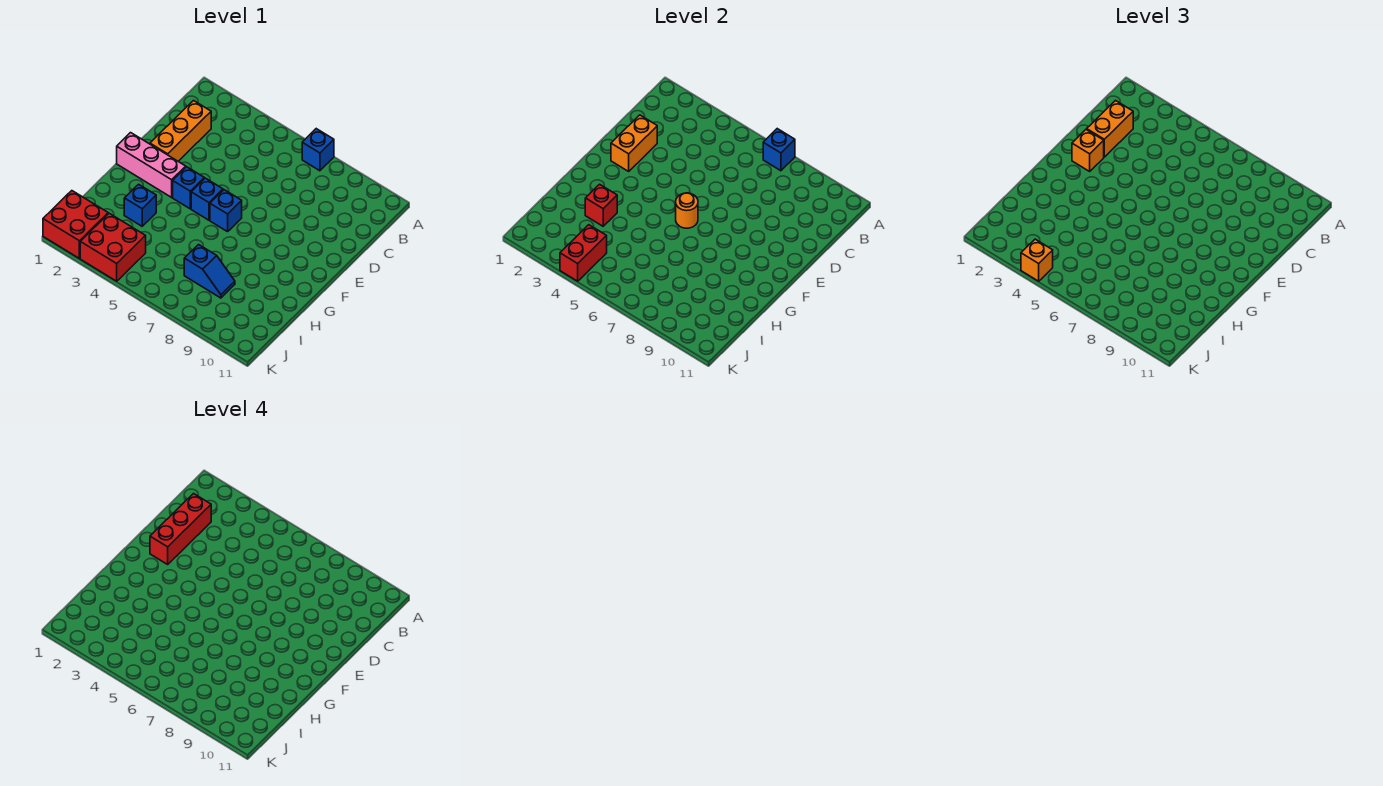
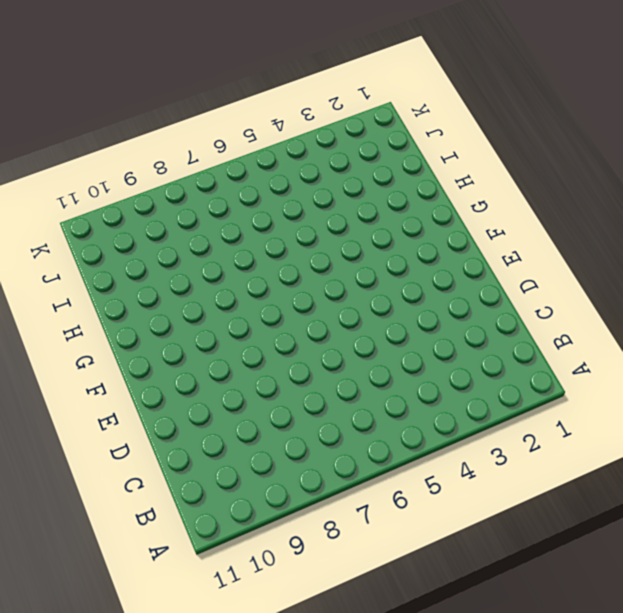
none -> blue brick A7 level 1
none -> orange brick C2:E2 level 1
none -> pink brick F1:F3 level 1

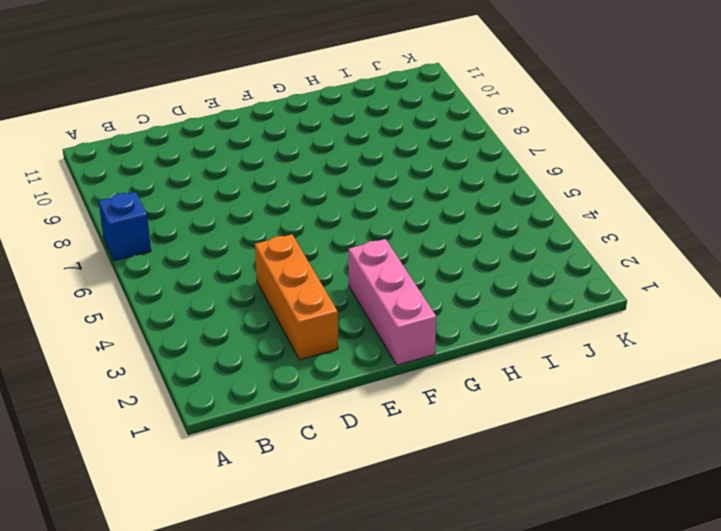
orange brick D2:D4 level 1 -> orange brick C2:E2 level 1
none -> blue brick F4 level 1
none -> blue brick F5 level 1
none -> blue brick F6 level 1

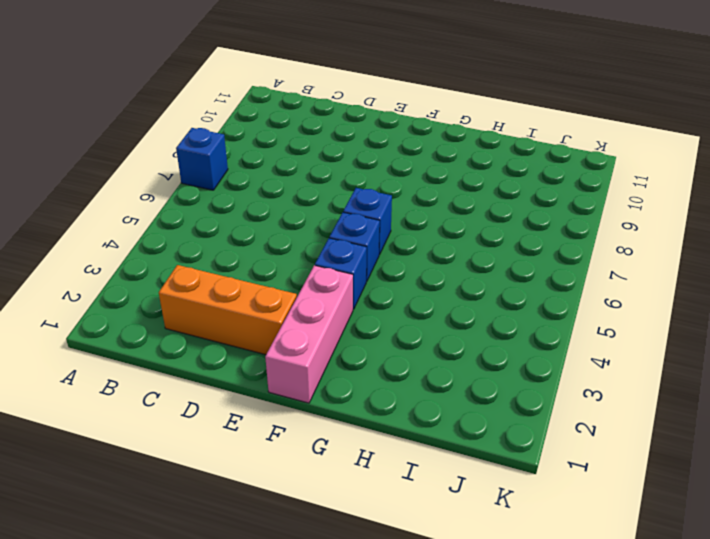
none -> blue brick H3 level 1
none -> blue slope I7:I8 level 1 top 7
none -> red brick J1:K2 level 1

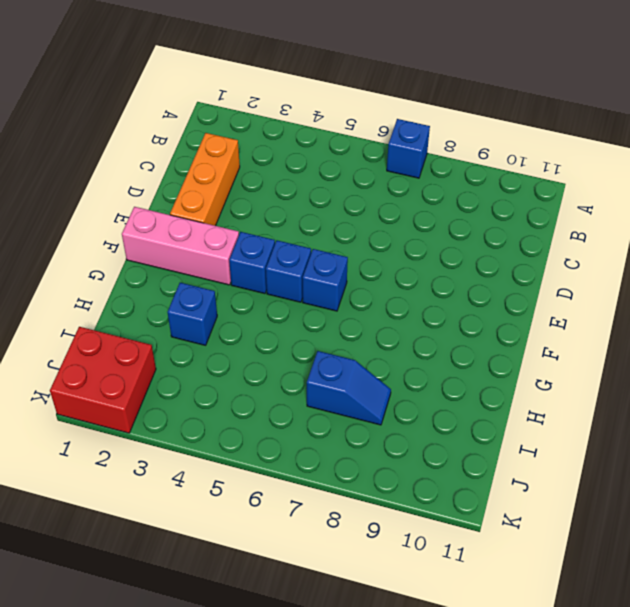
none -> red brick J3:K4 level 1
none -> blue brick A7 level 2
none -> orange brick D2:E2 level 2

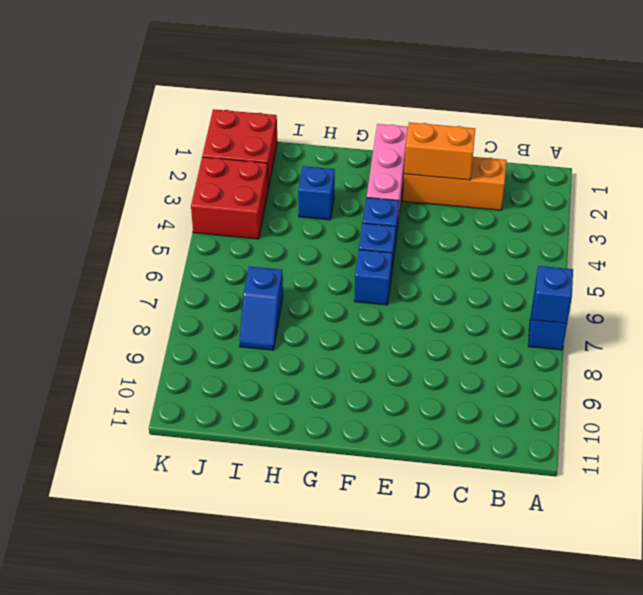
none -> orange round brick F6 level 2
none -> red brick H3 level 2
none -> red brick J4:K4 level 2

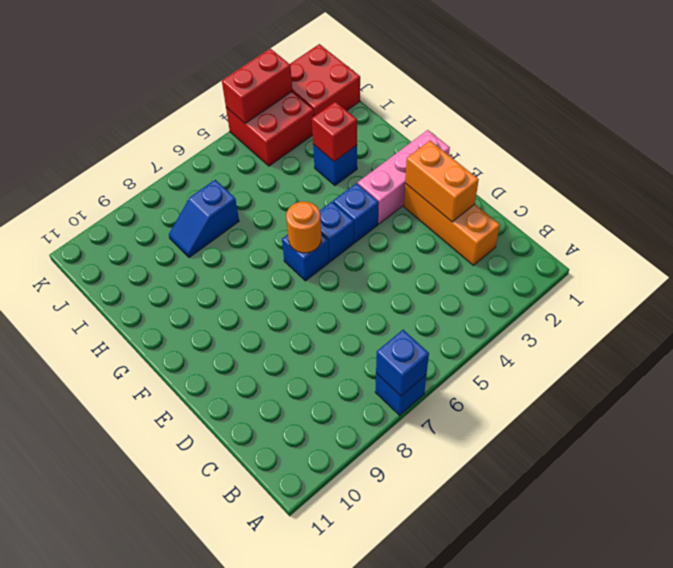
red brick K3:K4 level 2 -> red brick J4:K4 level 2
none -> orange brick C2:D2 level 3
none -> orange brick E2 level 3
none -> orange brick K4 level 3

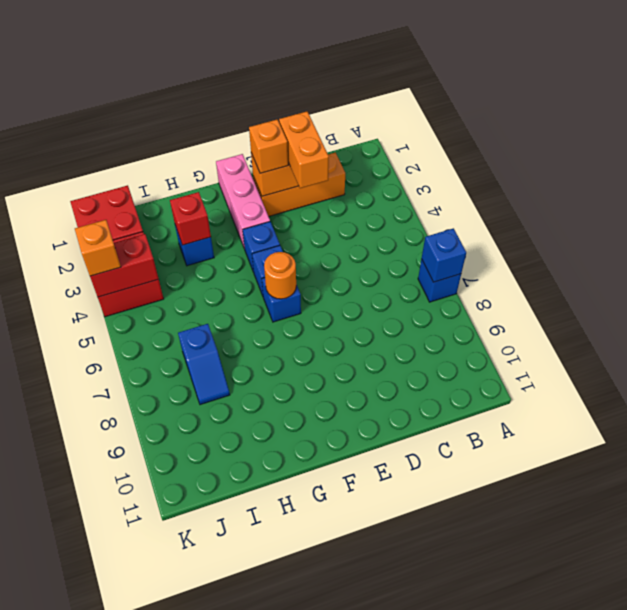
orange brick D2:D3 level 3 -> orange brick C2:D2 level 3
none -> red brick C2:E2 level 4

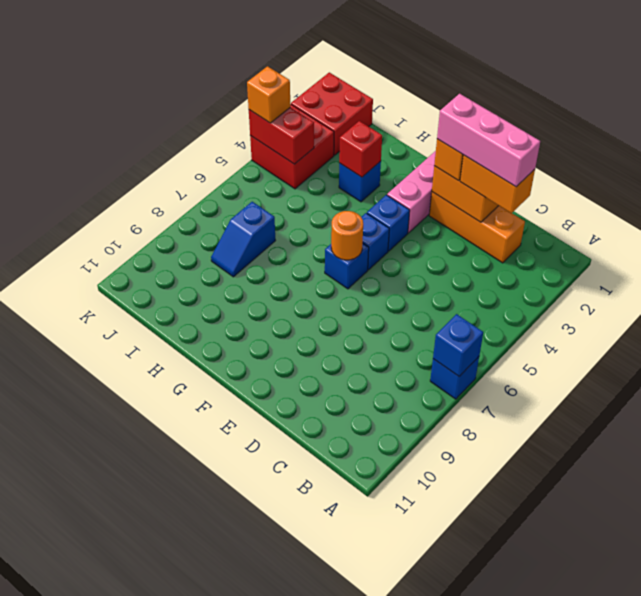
pink brick C2:E2 level 4 -> red brick C2:E2 level 4

